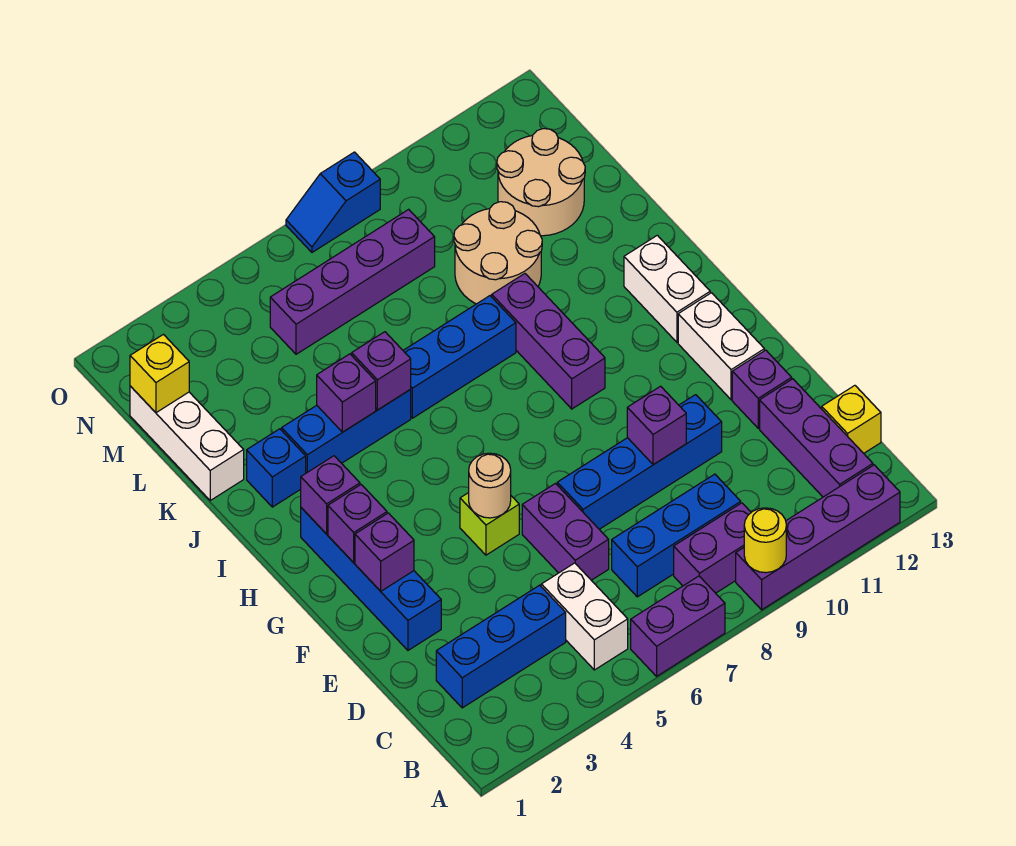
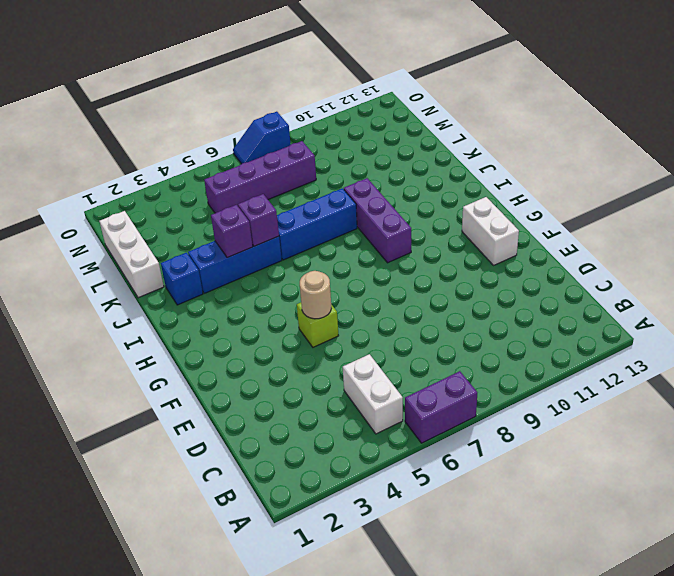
none -> purple brick A9:A12 level 1
none -> purple brick B8:B9 level 1
none -> purple brick B12:D12 level 1
none -> blue brick C2:C4 level 1

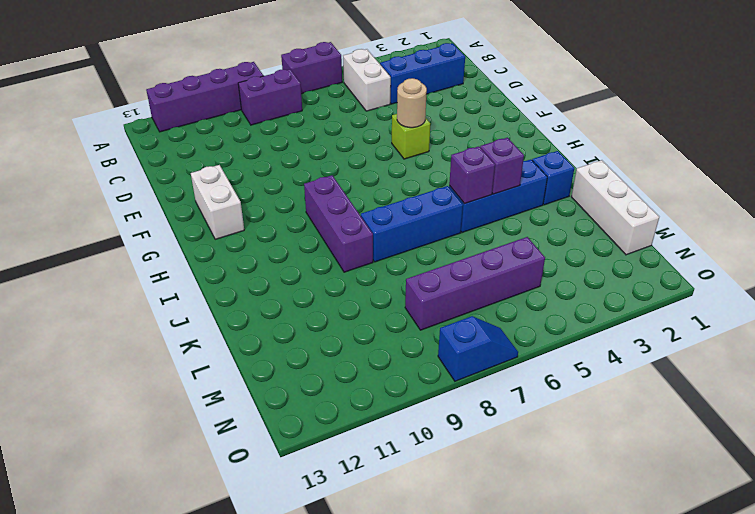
none -> purple brick B12:D12 level 1
none -> blue brick C7:C9 level 1
none -> yellow brick C13 level 1
none -> purple brick D6:E6 level 1

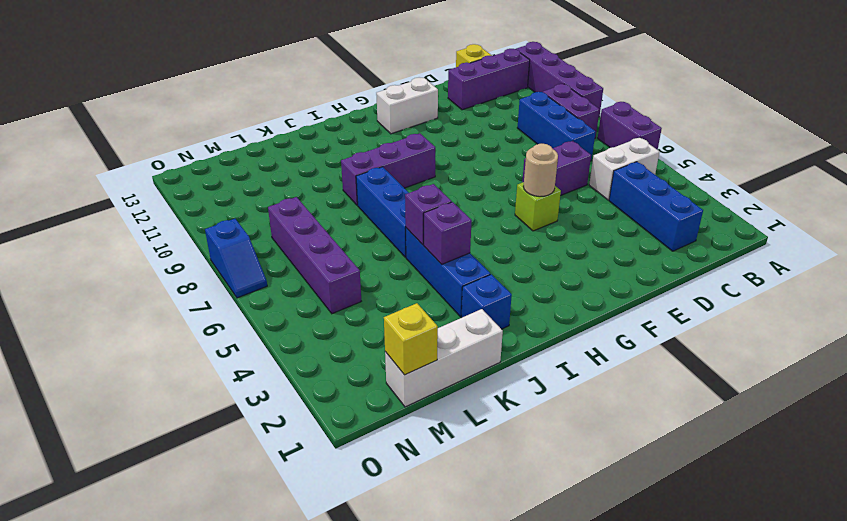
none -> blue brick E2:H2 level 1
none -> blue brick E7:E10 level 1
none -> purple brick E12 level 1
none -> white brick H12:I12 level 1

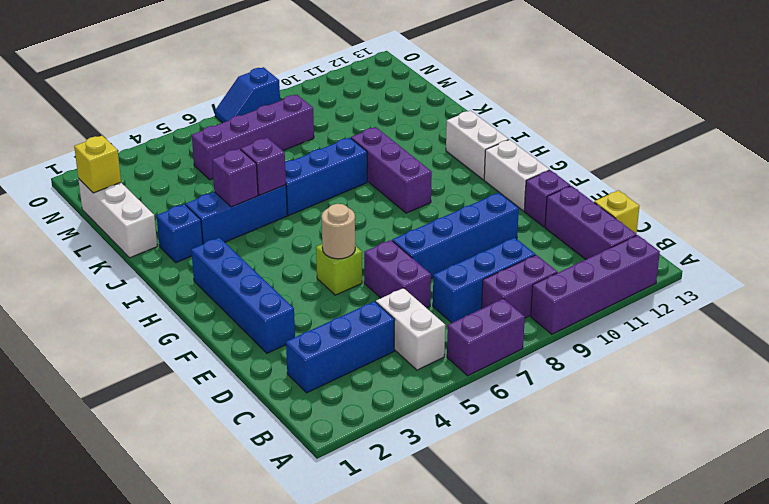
none -> tan round brick K9:L10 level 1
none -> tan round brick L11:M12 level 1
none -> yellow round brick A9 level 2
none -> purple brick E9 level 2

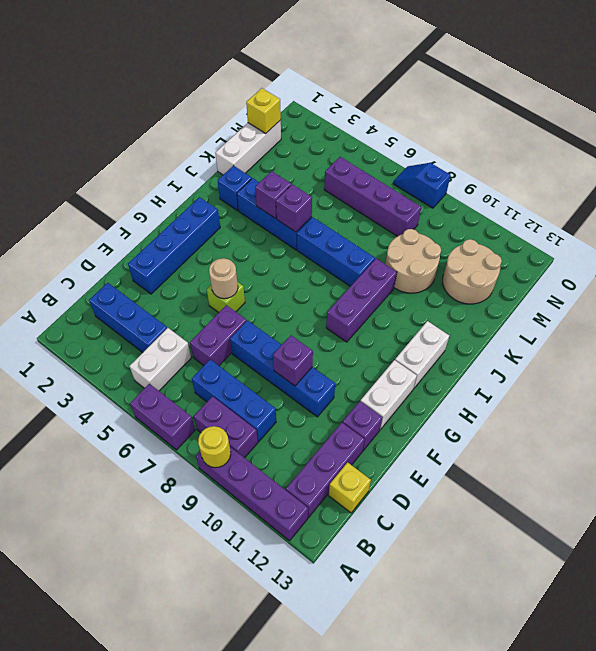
none -> purple brick F2 level 2
none -> purple brick G2 level 2
none -> purple brick H2 level 2

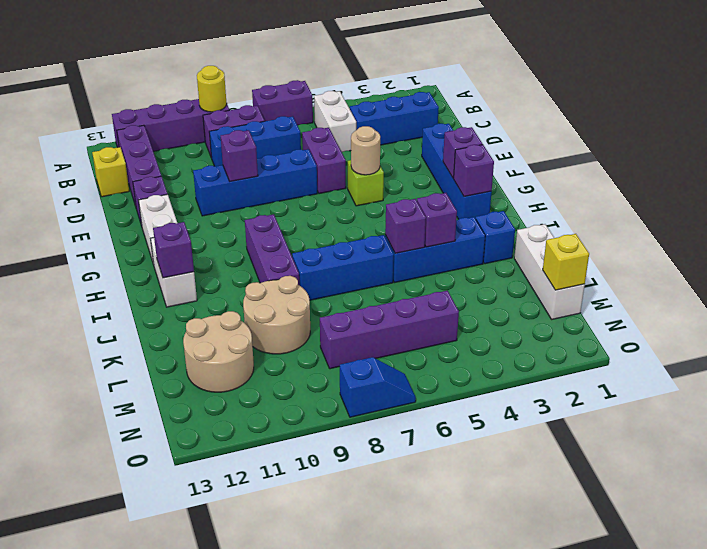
purple brick I12 level 2 -> purple brick F2 level 2

